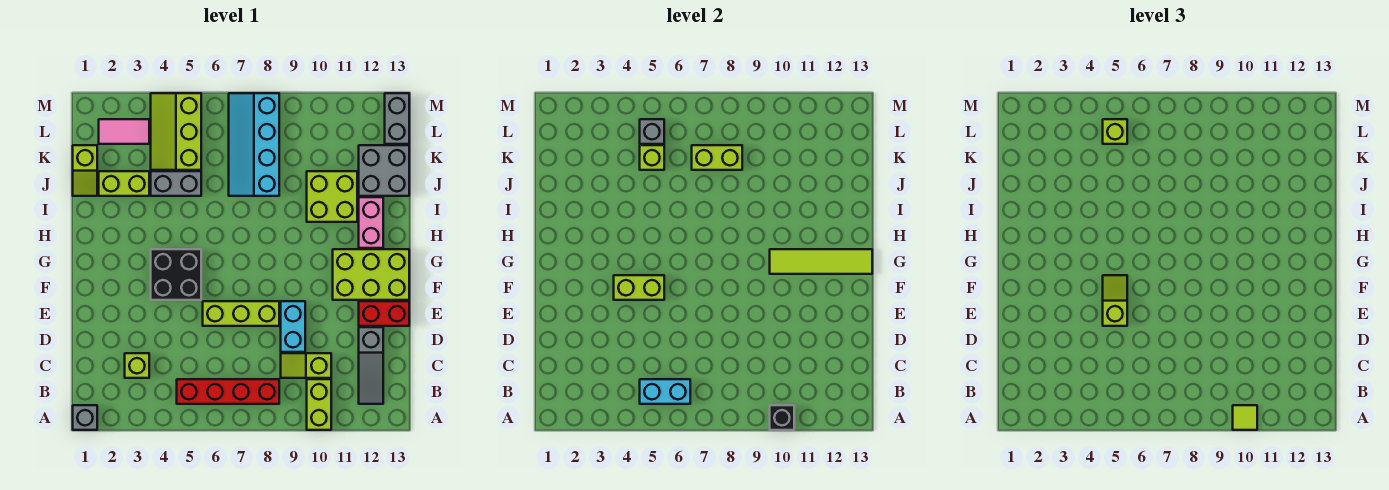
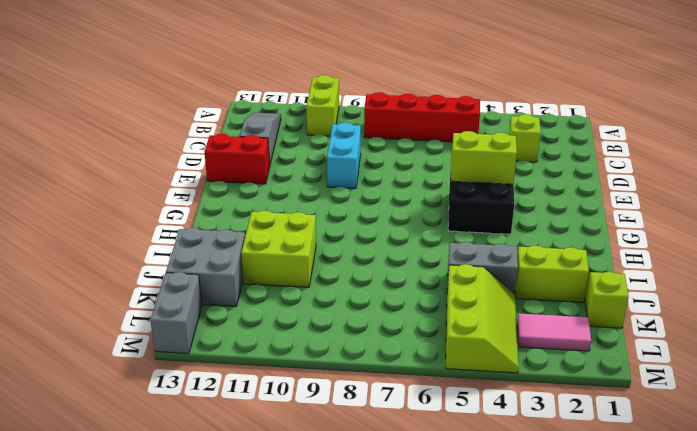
none -> grey brick A1 level 1
none -> lime slope C9:C10 level 1 top 10
none -> lime brick E6:E8 level 1
none -> lime brick F11:G13 level 1

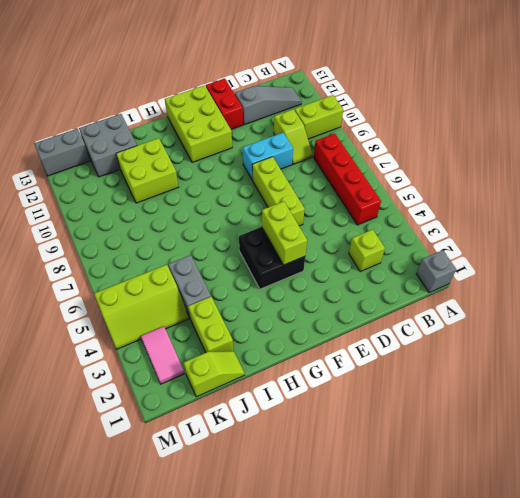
none -> pink brick H12:I12 level 1
none -> cyan slope J7:M8 level 1 top 8
none -> black brick A10 level 2
none -> cyan brick B5:B6 level 2

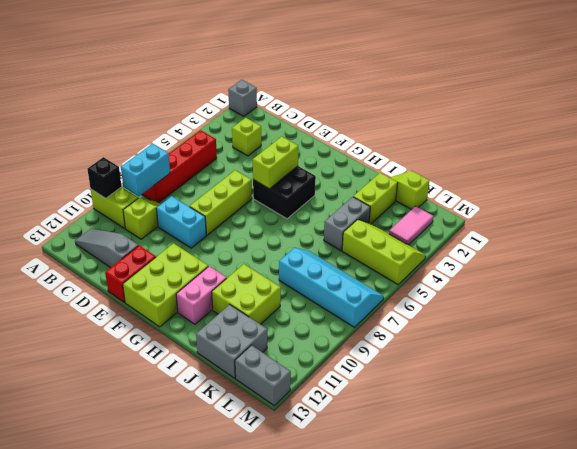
cyan brick B8:B9 level 2 -> cyan brick B5:B6 level 2
pink brick H11:H12 level 1 -> pink brick H12:I12 level 1
none -> lime tile G10:G13 level 2
none -> lime brick K5 level 2
none -> lime brick K7:K8 level 2
none -> grey brick L5 level 2

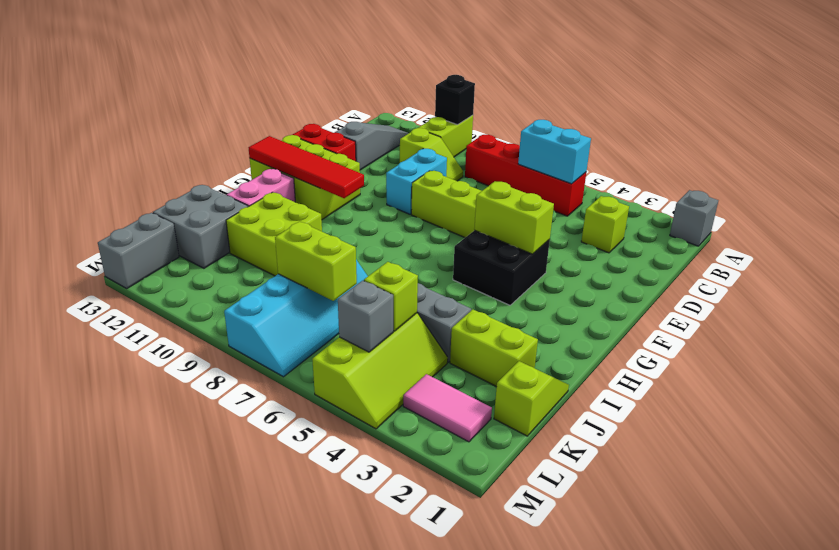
red tile G10:G13 level 2 -> lime tile G10:G13 level 2
none -> lime tile A10 level 3
none -> lime slope E5:F5 level 3 top E
none -> lime brick L5 level 3

